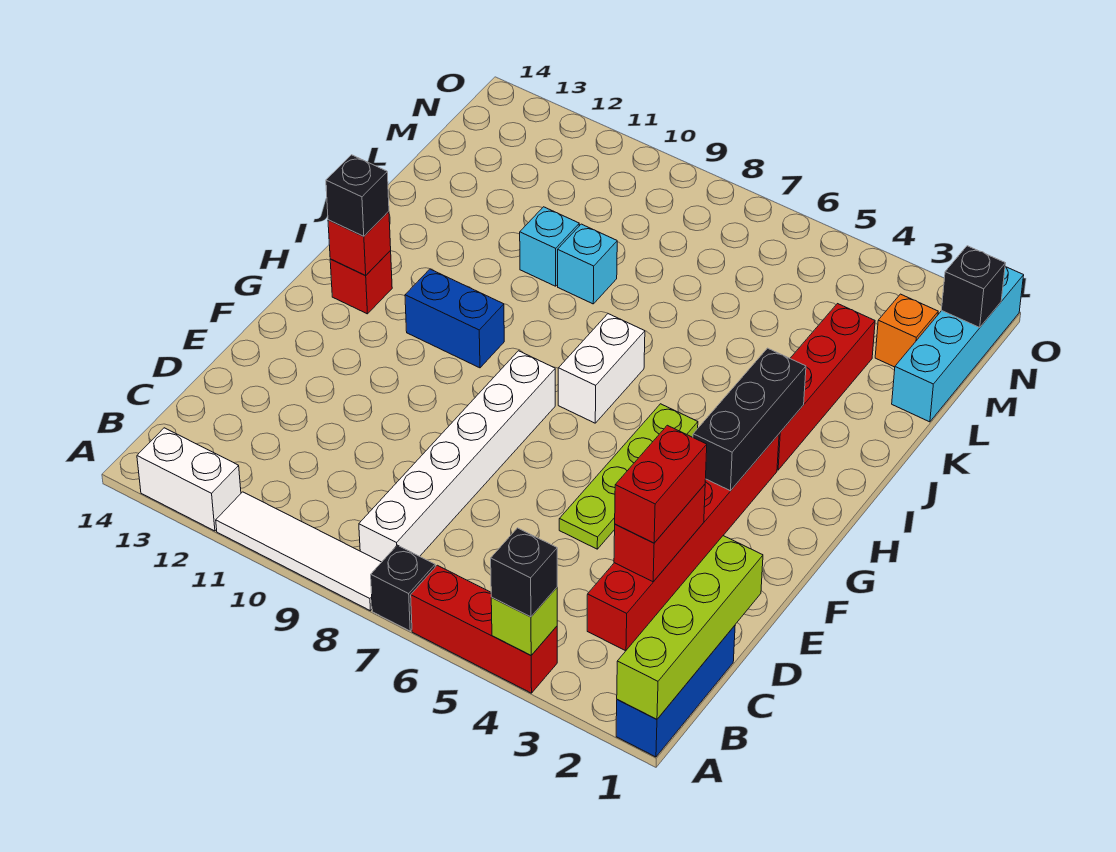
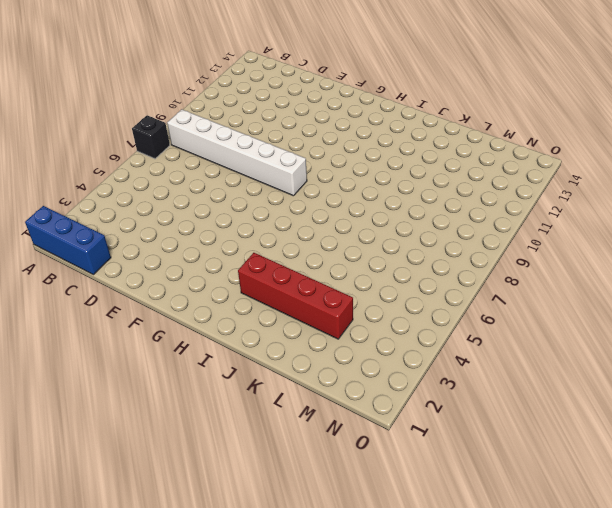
none -> red brick A4:A6 level 1
none -> white tile A8:A11 level 1
none -> white brick A12:A13 level 1

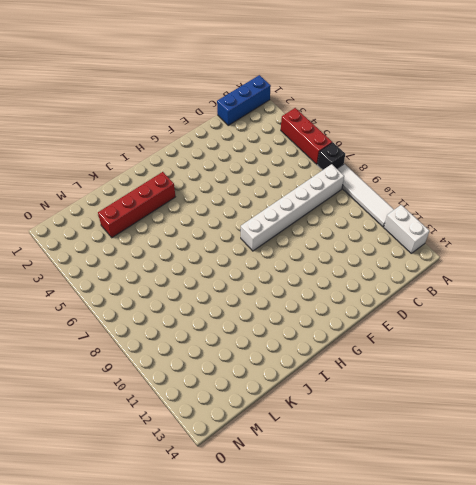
none -> red brick C3:H3 level 1
none -> lime plate E5:H5 level 1
none -> white brick H7:I7 level 1

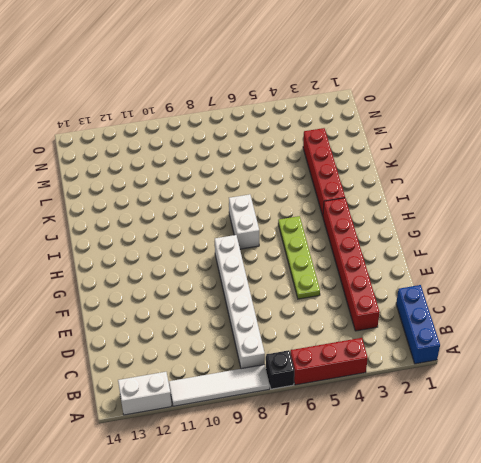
none -> blue brick H10:H11 level 1
none -> red brick H13 level 1
none -> cyan brick K9 level 1

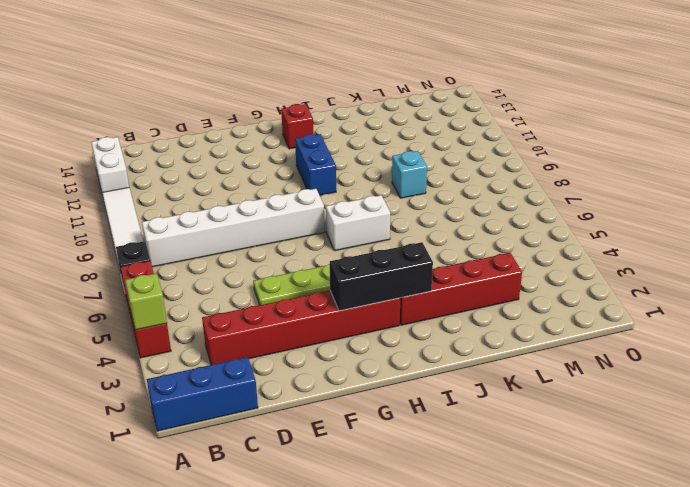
none -> cyan brick K10 level 1
none -> cyan brick L1:O1 level 1
none -> orange brick M2 level 1

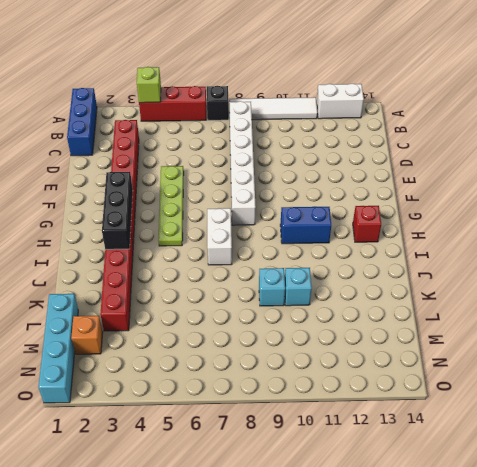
none -> lime brick A1:D1 level 2
none -> red brick D3:E3 level 2
none -> red brick H13 level 2

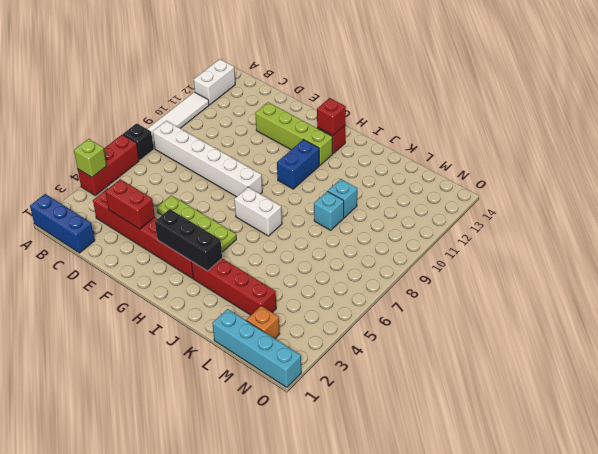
lime brick E12:H12 level 1 -> lime brick A1:D1 level 2
none -> black brick N1 level 2
none -> black brick A4 level 3
none -> red brick D3:E3 level 3

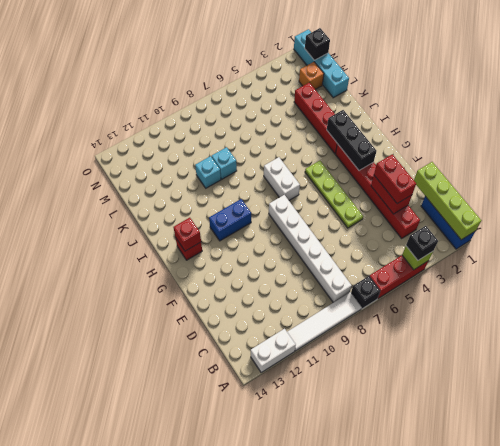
none -> black brick H13 level 3

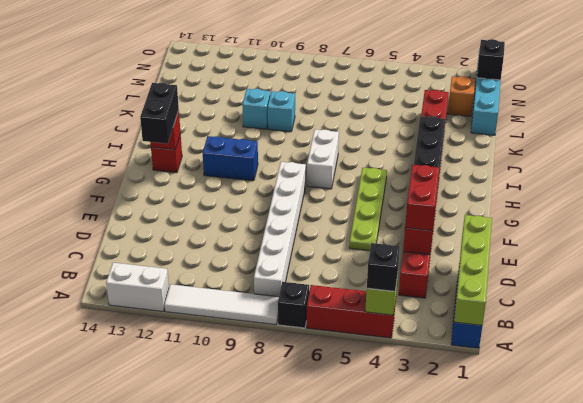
black brick G13:H13 level 3 -> black brick H13 level 3

